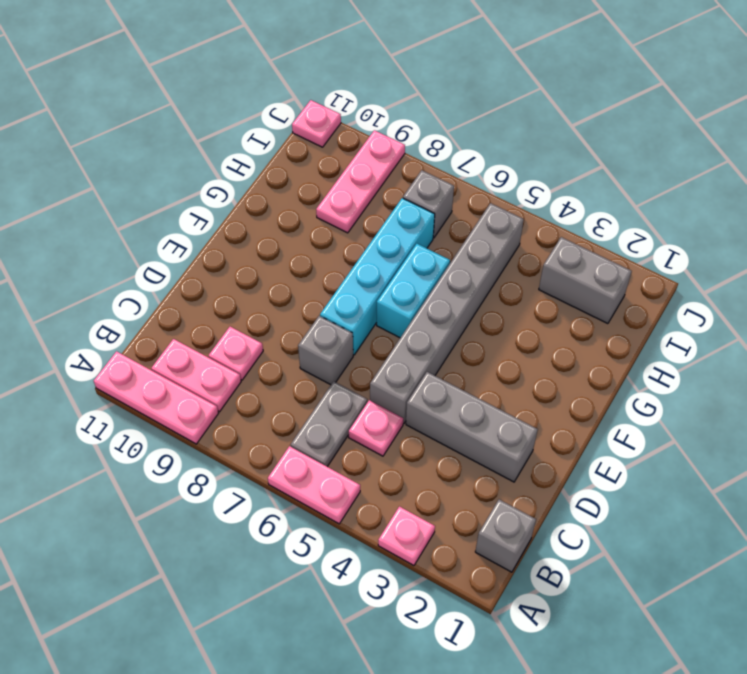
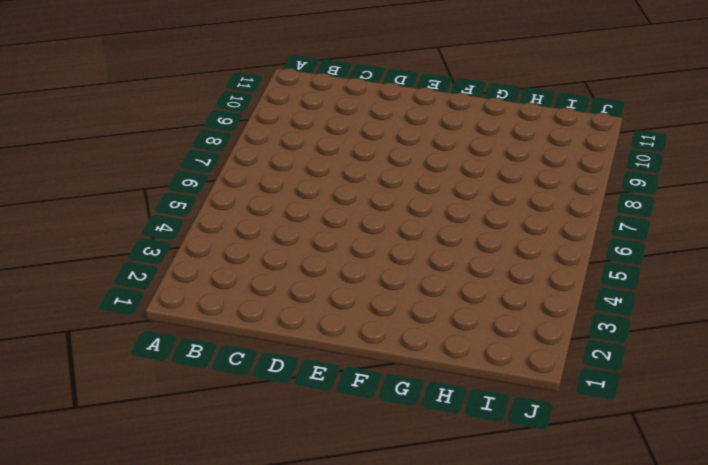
none -> pink plate A3 level 1
none -> pink plate A5:A6 level 1
none -> pink plate A9:A11 level 1

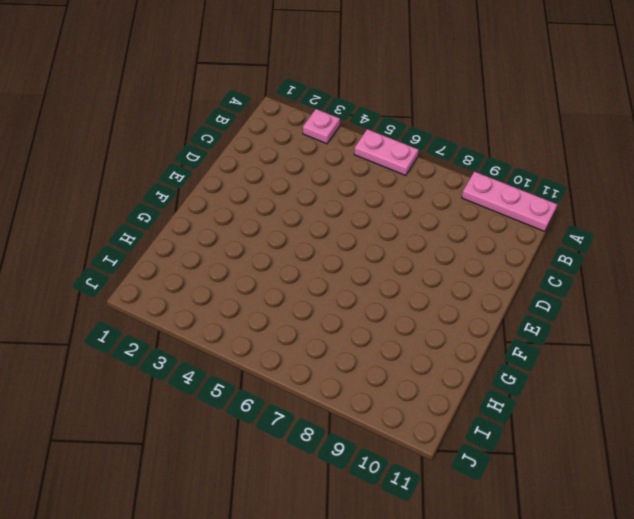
none -> grey brick B1 level 1
none -> grey plate B6:C6 level 1
none -> pink plate B9:B10 level 1

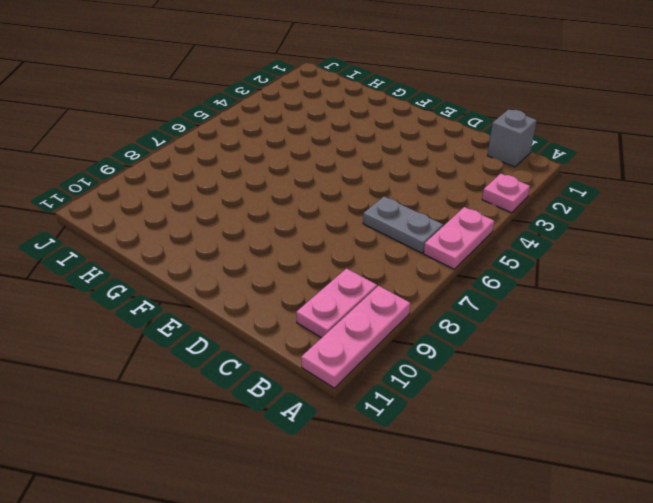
none -> pink plate C5 level 1
none -> pink plate C9 level 1
none -> grey brick D2:D4 level 1

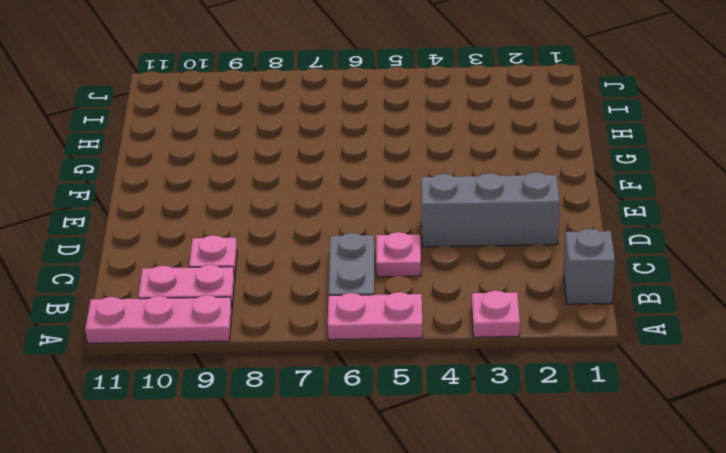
none -> grey brick D5:I5 level 1
none -> grey brick D7 level 1
none -> cyan brick E7:H7 level 1

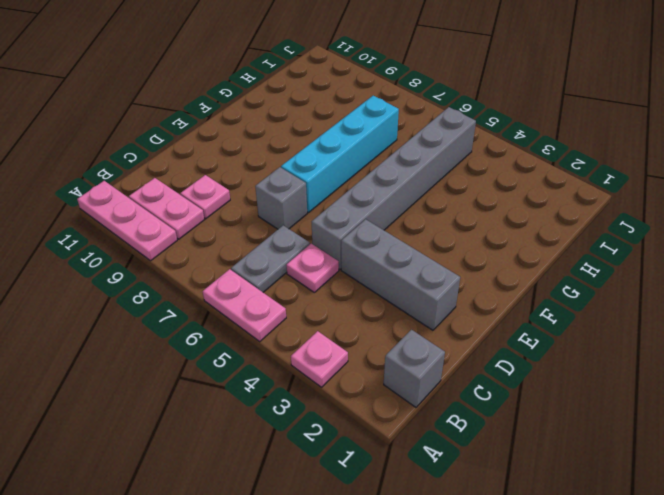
none -> cyan brick F6:G6 level 1
none -> pink plate H9:J9 level 1
none -> grey brick I2:I3 level 1

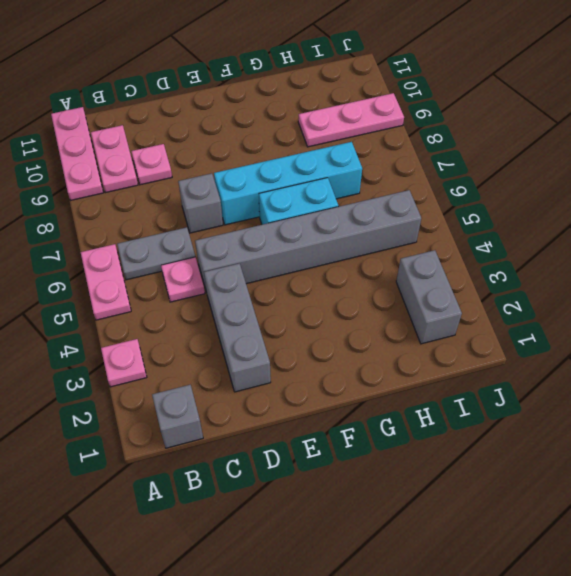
none -> grey brick I7 level 1
none -> pink plate J11 level 1

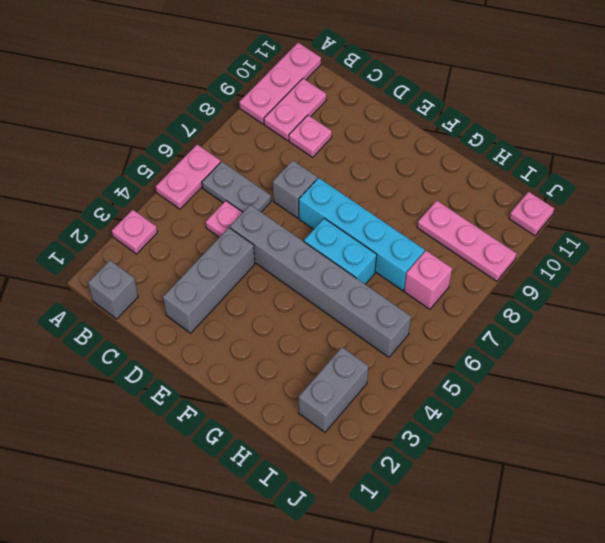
pink brick I7 level 1 -> grey brick I7 level 1

